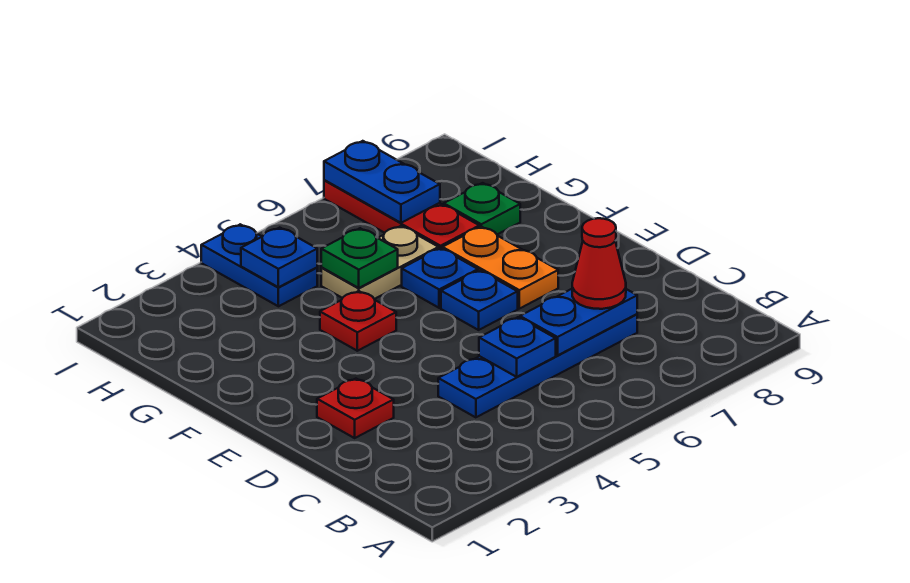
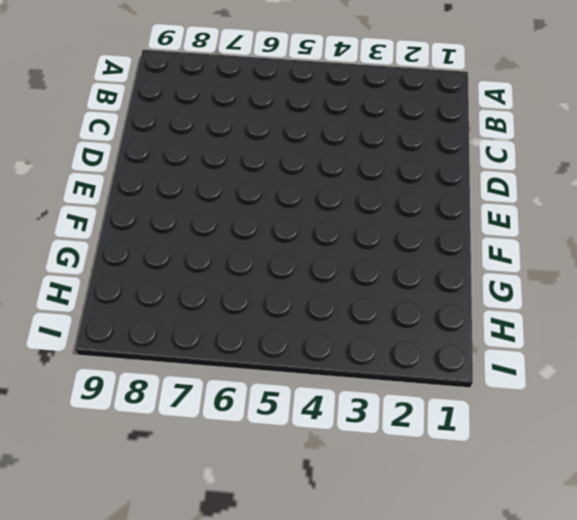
none -> blue plate C4:C7 level 1
none -> red plate D2 level 1
none -> blue plate E6 level 1

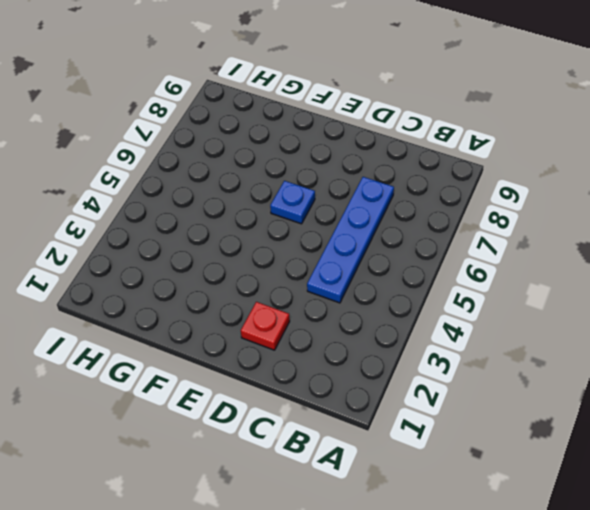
none -> orange plate E7:F7 level 1
none -> red plate F4 level 1
none -> blue plate F6 level 1

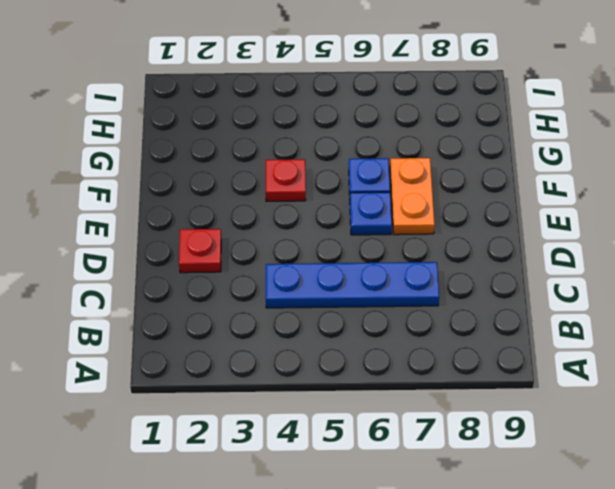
none -> tan plate G5:G6 level 1
none -> red plate G7:I7 level 1
none -> green plate G8 level 1

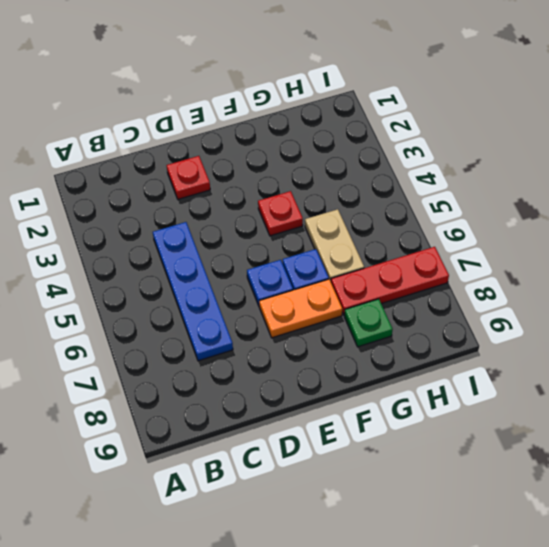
none -> blue plate H4:I4 level 1
none -> blue plate C5 level 2
none -> blue plate C6:C7 level 2

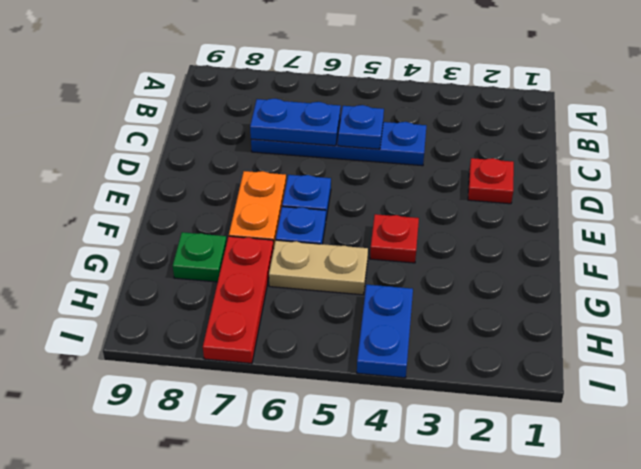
none -> green plate G5 level 2
none -> blue plate H4 level 2
none -> blue plate H7:I7 level 2

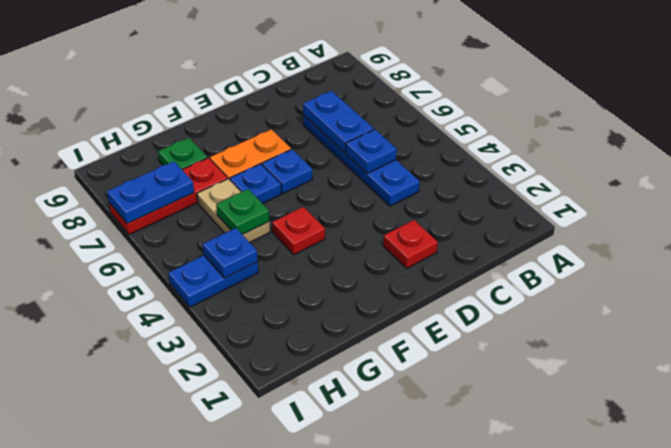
none -> red cone C7 level 3

